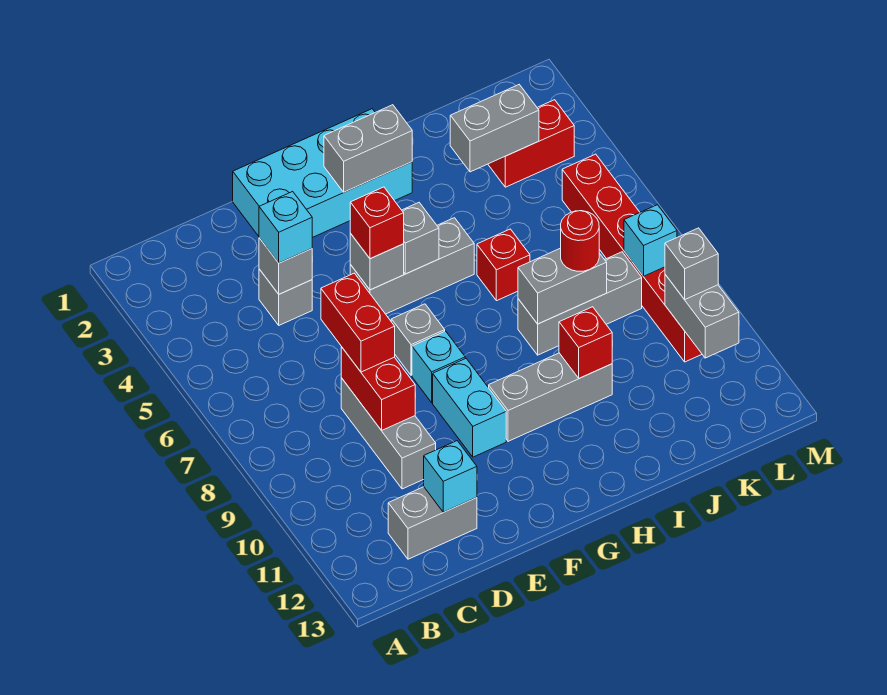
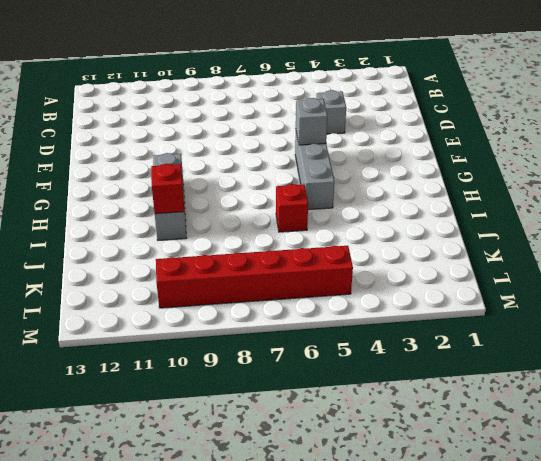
none -> grey brick C12:D12 level 1
none -> grey brick D8:D10 level 1
none -> cyan brick E1:H2 level 1

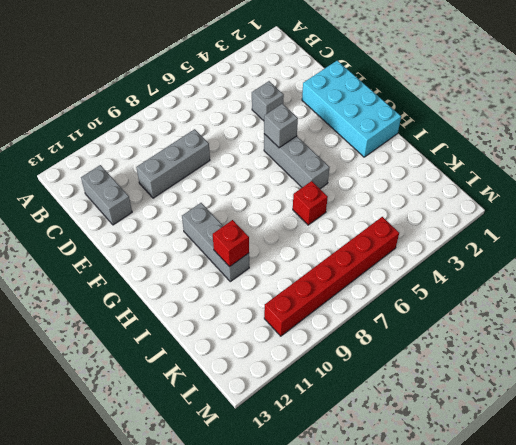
none -> grey brick F7 level 1
none -> cyan brick F8 level 1
none -> cyan brick F9:F10 level 1

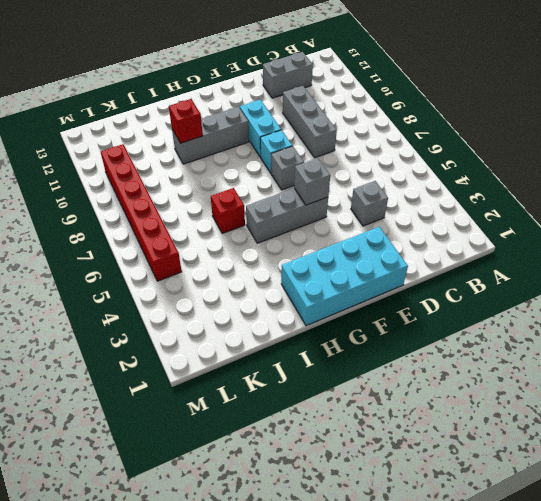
none -> grey brick I8:K8 level 1
none -> red brick K3:L3 level 1
none -> grey brick D4 level 2

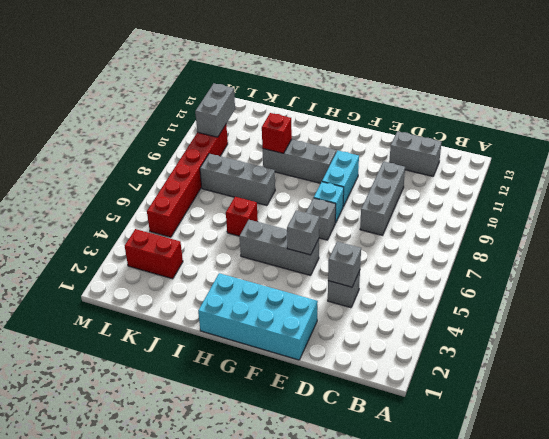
none -> red brick D8:D9 level 2
none -> cyan brick D12 level 2
none -> grey brick G2:H2 level 2

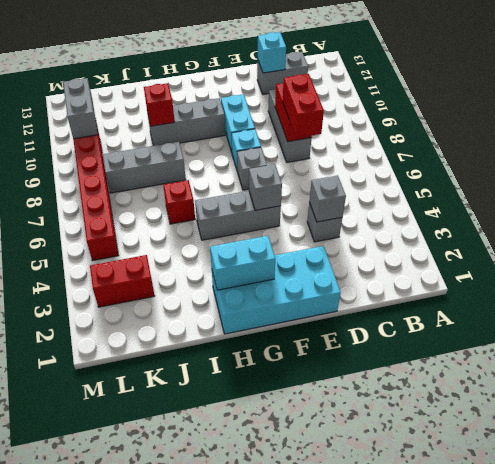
cyan brick G2:H2 level 2 -> grey brick G2:H2 level 2
none -> grey brick G5 level 2
none -> grey brick I8:J8 level 2
none -> grey brick J3:K3 level 2

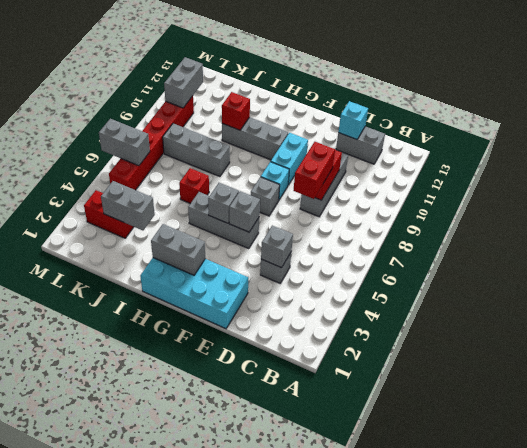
grey brick L6:M6 level 2 -> grey brick I8:J8 level 2
none -> cyan brick L8 level 2
none -> cyan brick D4 level 3
none -> red brick F5 level 3

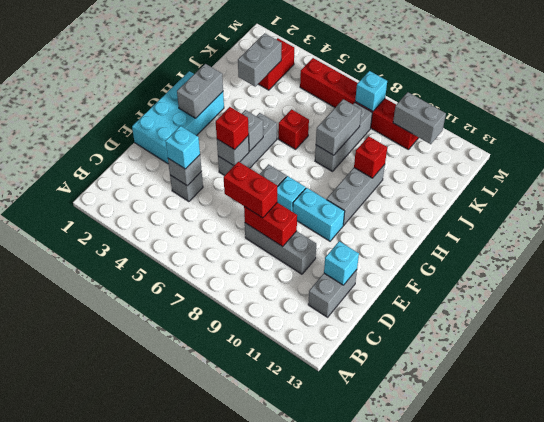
none -> red round brick J8 level 3
none -> grey brick L10 level 3

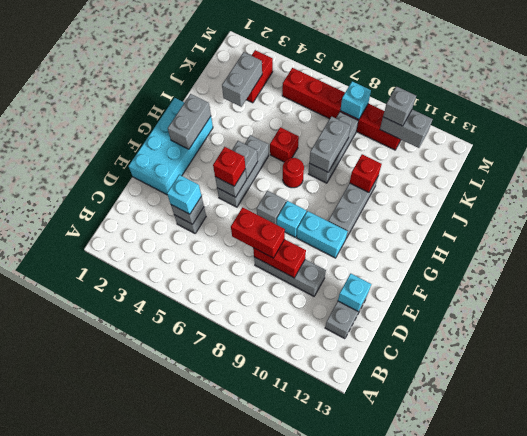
red round brick H7 level 1 -> red round brick J8 level 3

